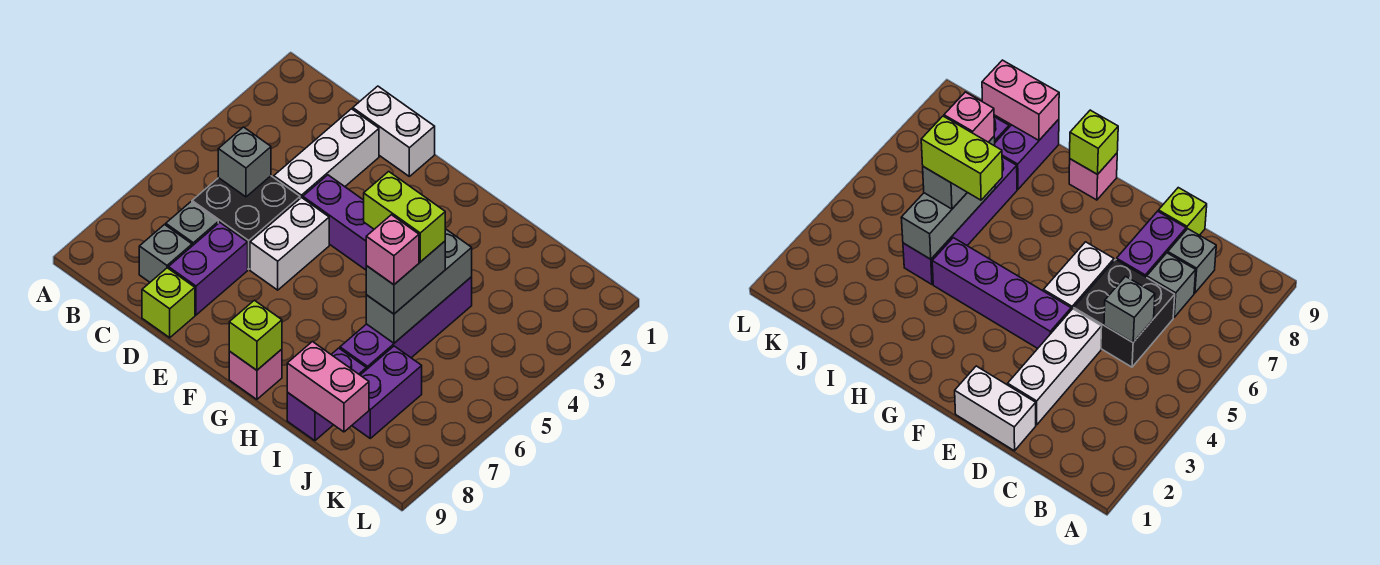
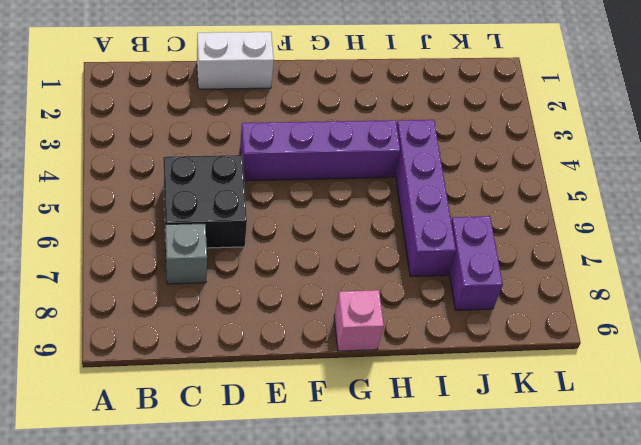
none -> grey brick C8 level 1
none -> white brick D2:D4 level 1
none -> purple brick D7:D8 level 1

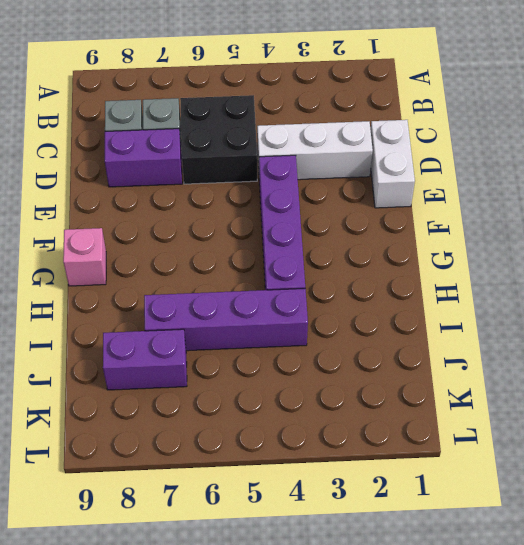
none -> lime brick D9 level 1
none -> white brick E5:E6 level 1
none -> purple brick I8:I9 level 1

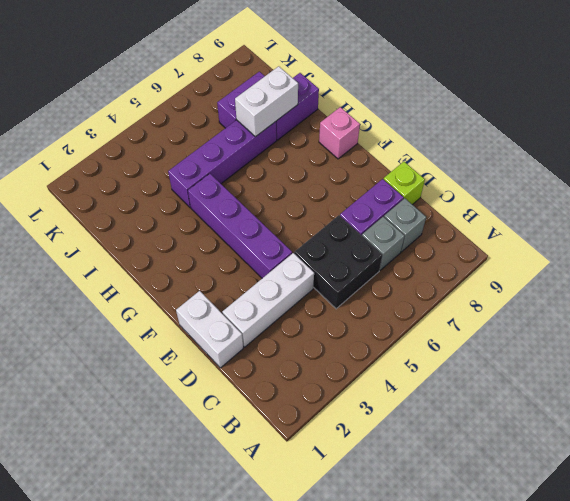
white brick I7:I8 level 2 -> white brick E5:E6 level 1
none -> grey brick C5 level 2
none -> lime brick G9 level 2
none -> grey brick I4:I6 level 2

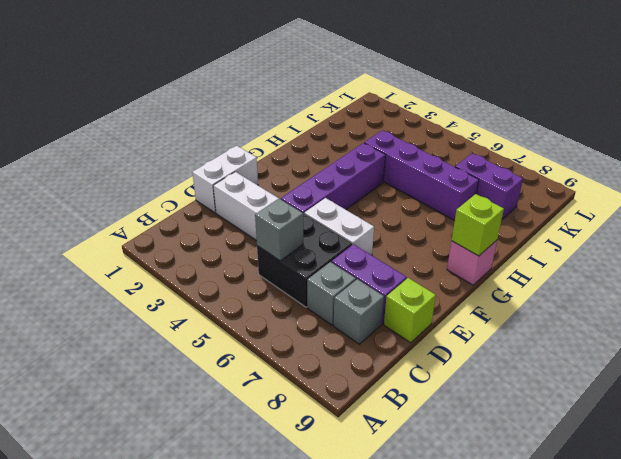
none -> purple brick I8:I9 level 1
none -> grey brick I4:I6 level 2
none -> pink brick I9:J9 level 2

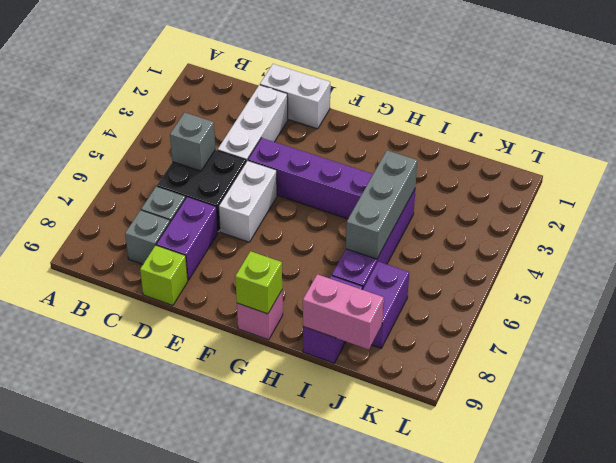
none -> grey brick I5:I6 level 3
none -> lime brick H5:I5 level 4
none -> pink brick I6 level 4

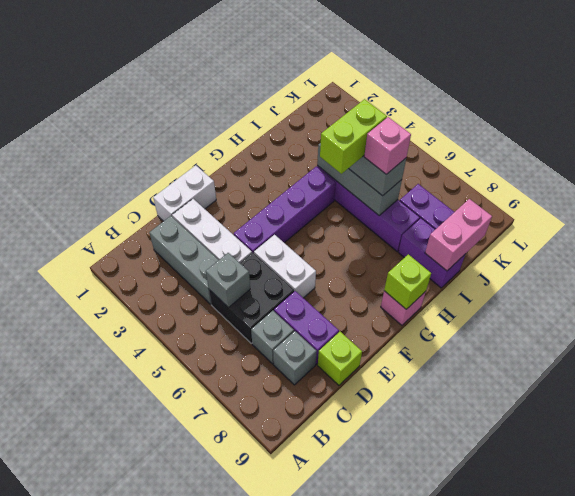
grey brick C2:C4 level 1 -> none

